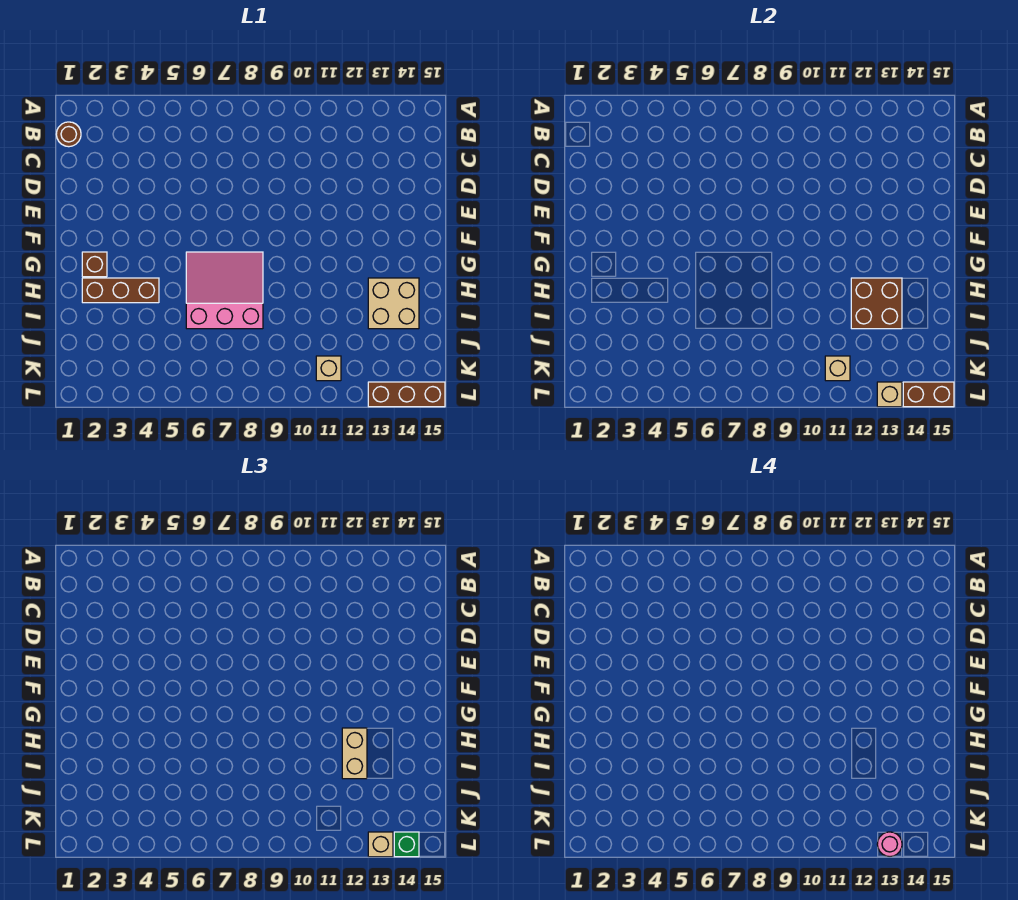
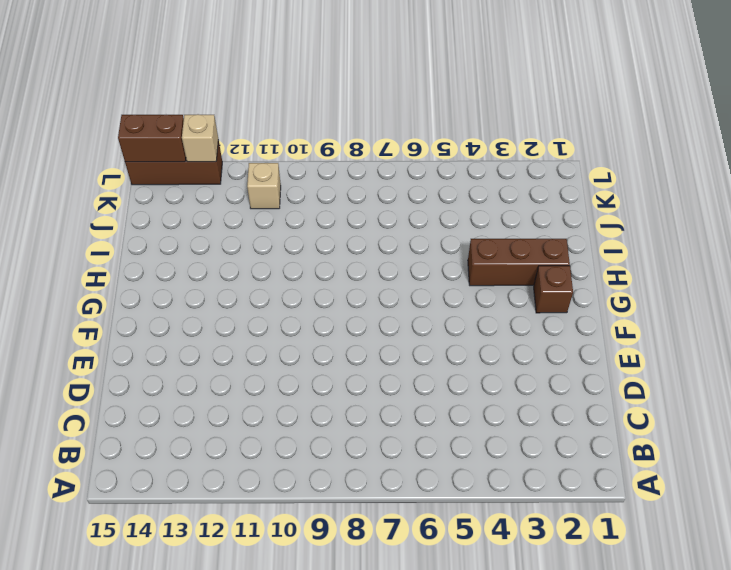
none -> brown round brick B1 level 1
none -> pink slope G6:I8 level 1 top I
none -> tan brick H13:I14 level 1

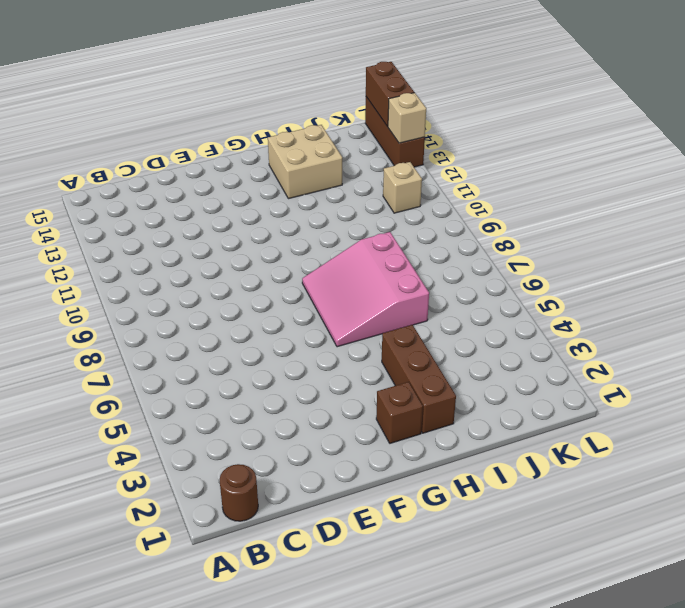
none -> brown brick H12:I13 level 2
none -> tan brick K11 level 2
none -> tan brick H12:I12 level 3

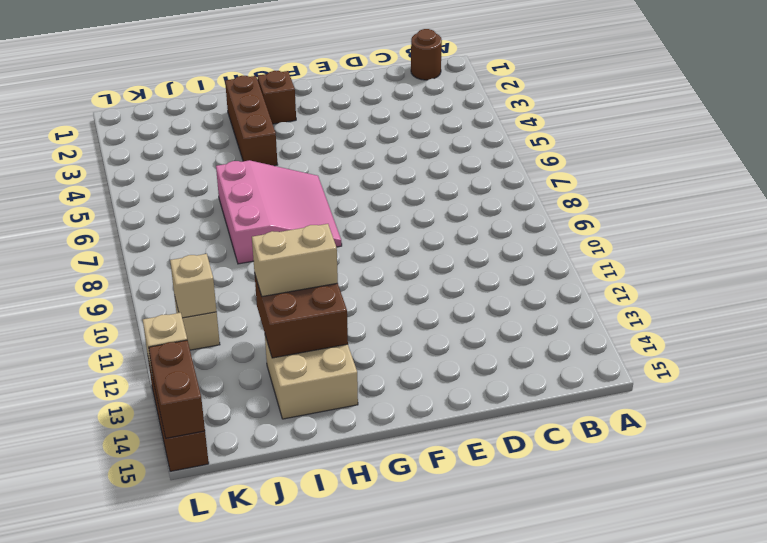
none -> tan brick L13 level 3
none -> green brick L14 level 3
none -> pink round brick L13 level 4

